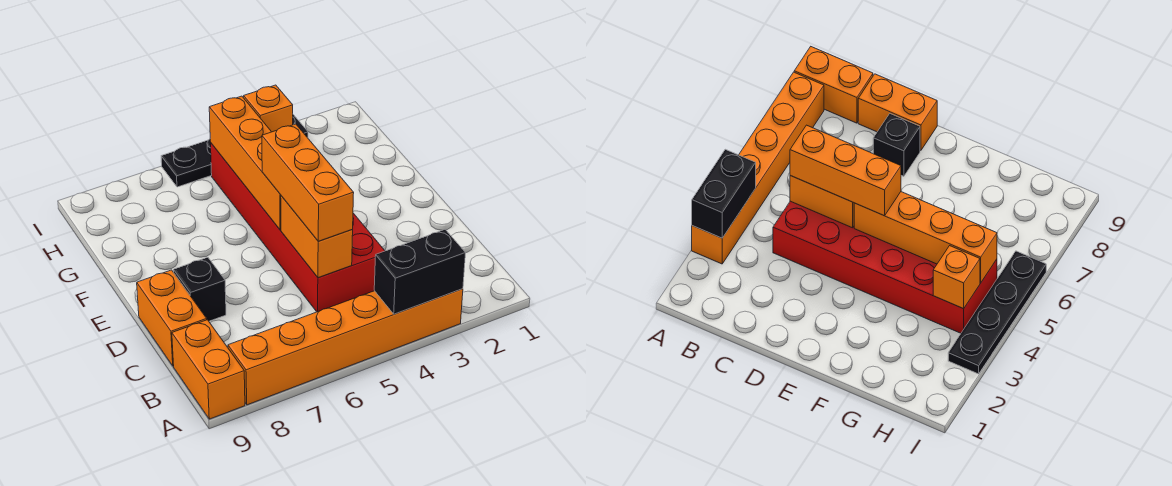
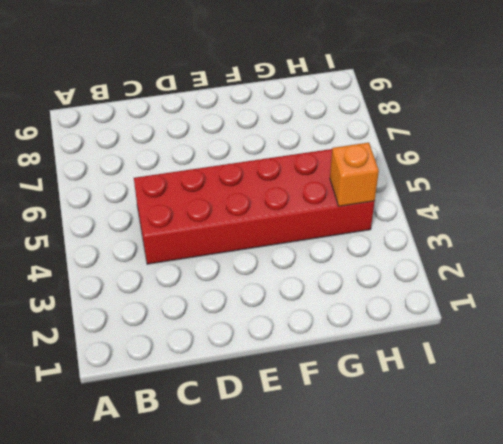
none -> orange brick A3:A8 level 1
none -> orange brick A9:B9 level 1

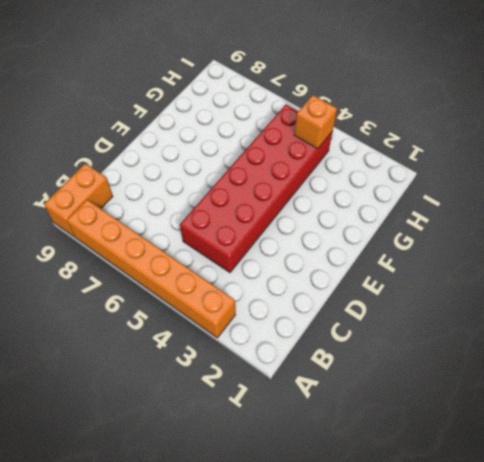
none -> orange brick C9:D9 level 1
none -> black brick D8 level 1

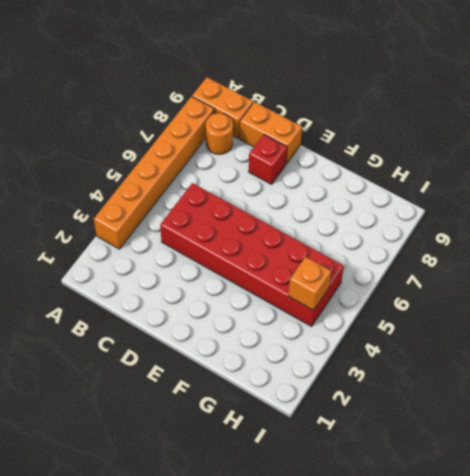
orange round brick B8 level 1 -> none
red brick D8 level 1 -> black brick D8 level 1
none -> black plate I3:I6 level 1
none -> black brick A3:A4 level 2

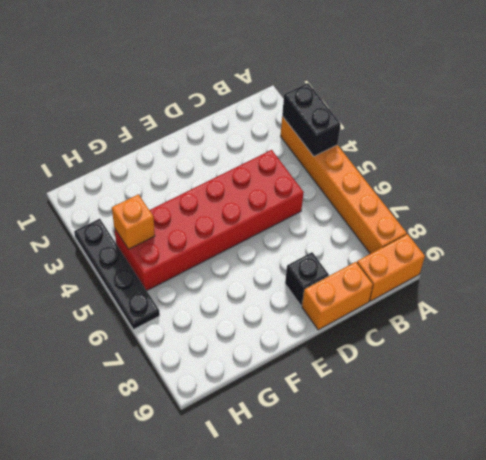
none -> orange brick C5:D5 level 2
none -> orange brick E5:H5 level 2

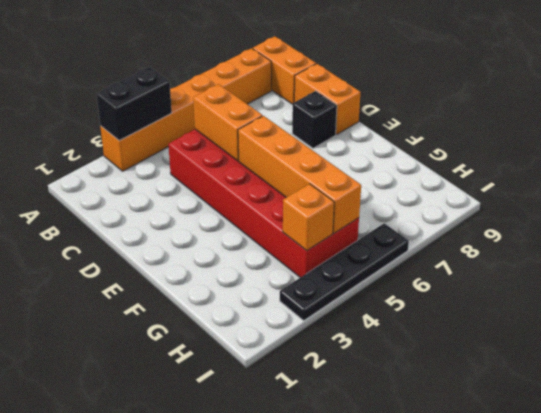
none -> orange brick C5:E5 level 3

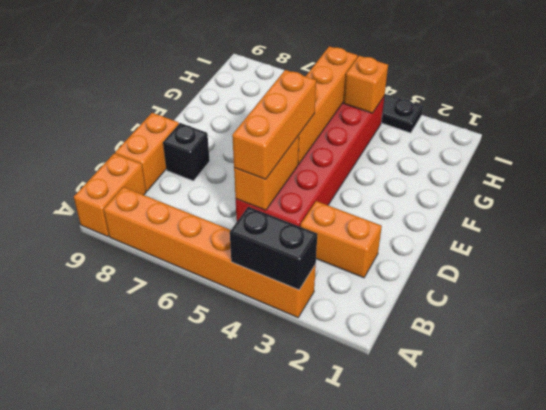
orange brick C2:C3 level 1 -> none

